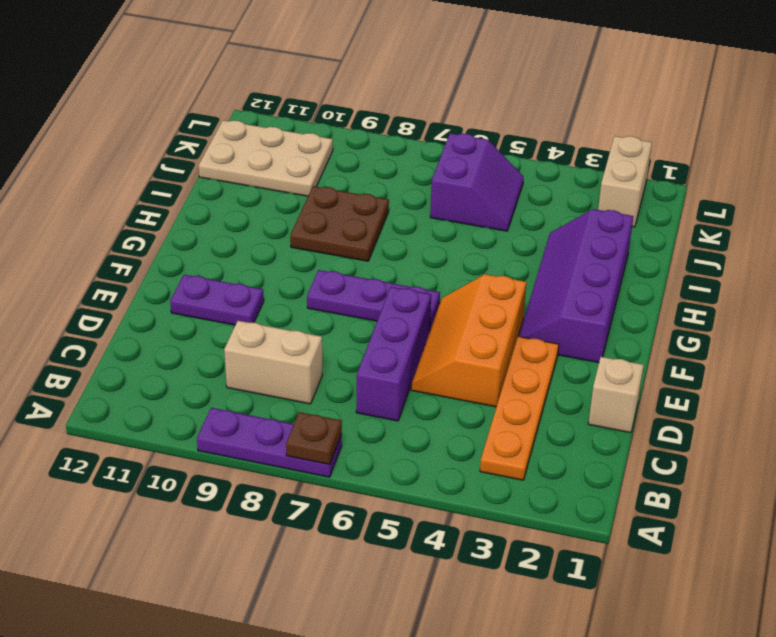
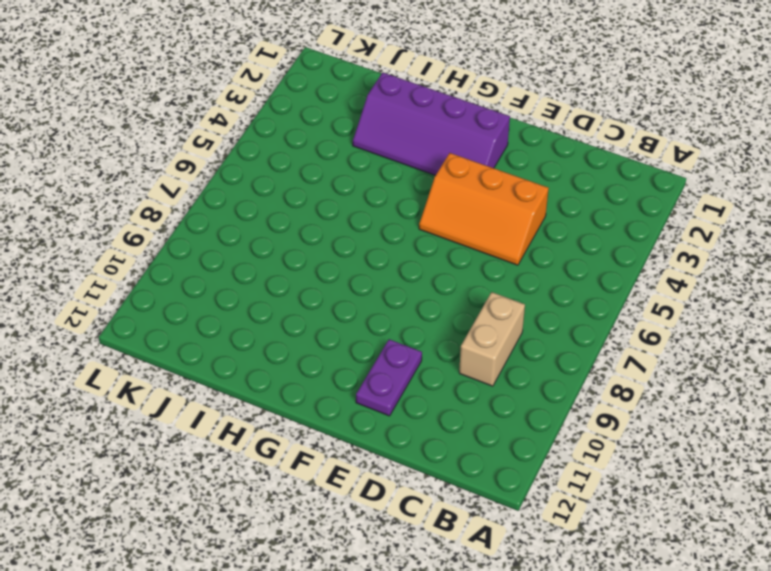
none -> purple plate A7:A9 level 1
none -> orange plate B3:E3 level 1
none -> purple brick C6:E6 level 1

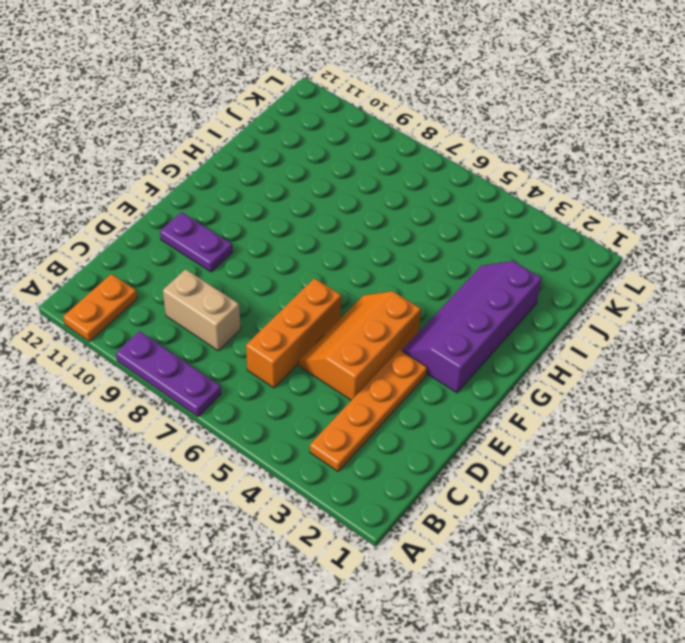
orange plate A11:B11 level 1 -> none
orange brick C6:E6 level 1 -> purple brick C6:E6 level 1
none -> tan brick D1 level 1
none -> purple plate F6:F8 level 1
none -> brown plate H8:I9 level 1

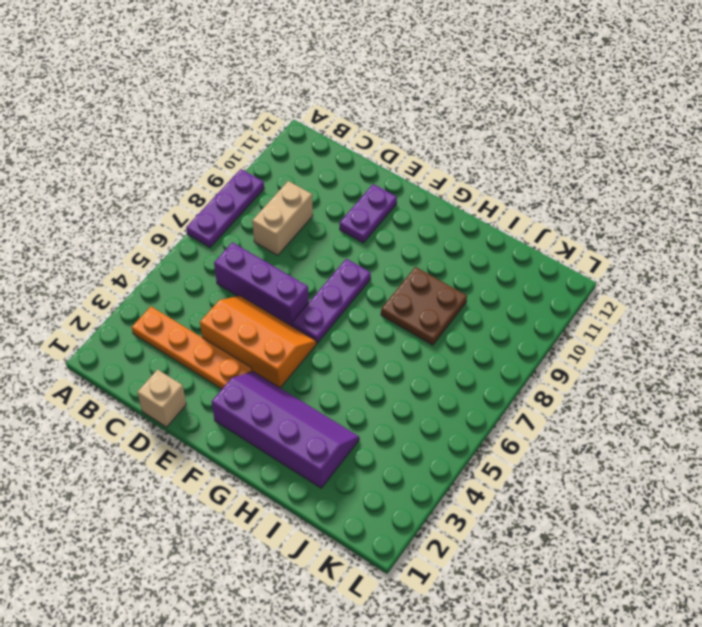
none -> purple slope J5:K6 level 1 top 6
none -> tan plate J10:K12 level 1
none -> tan brick K2:L2 level 1

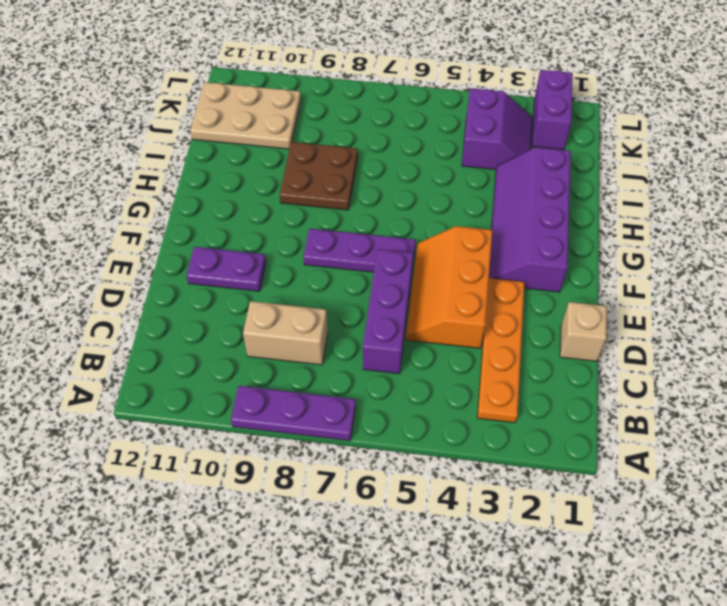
purple slope J3:K4 level 1 top 4 -> purple slope J5:K6 level 1 top 6
purple brick K2:L2 level 1 -> tan brick K2:L2 level 1
none -> brown plate A7 level 2

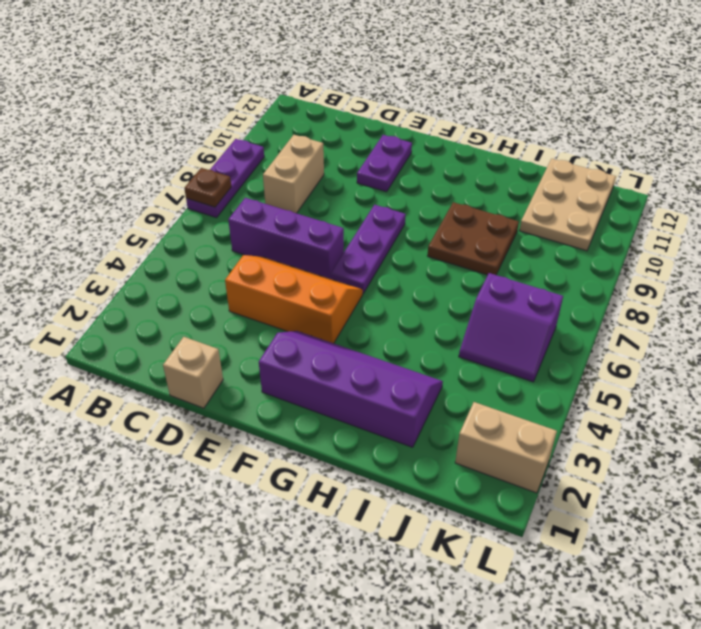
none -> orange plate B3:E3 level 1

